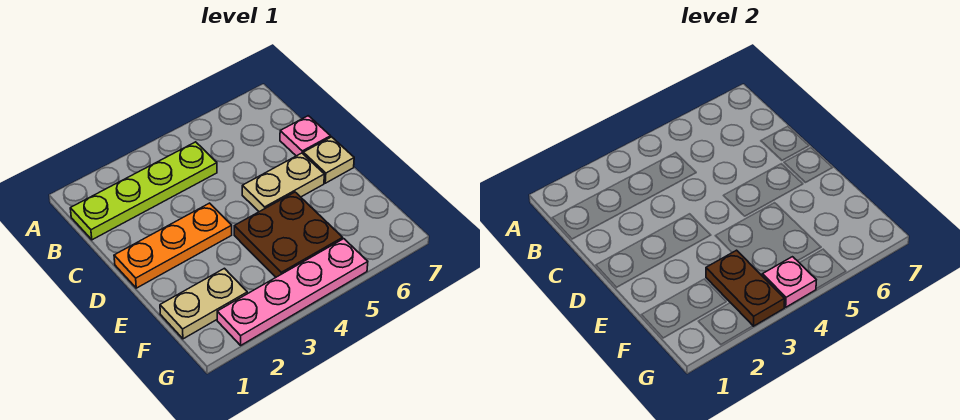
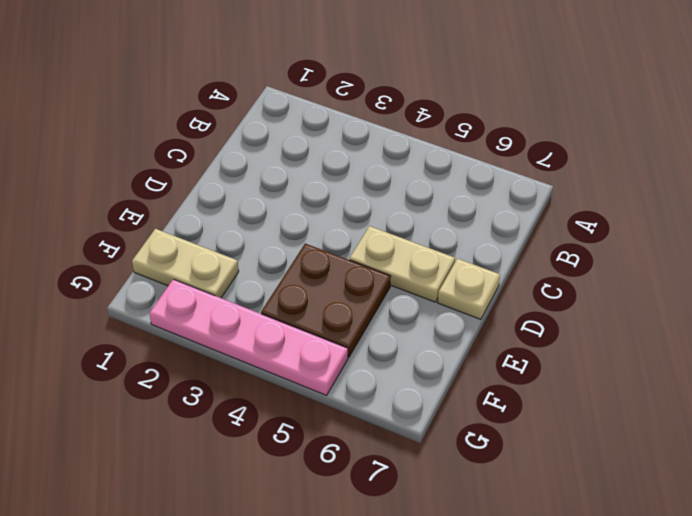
none -> lime plate B1:B4 level 1
none -> pink plate C7 level 1

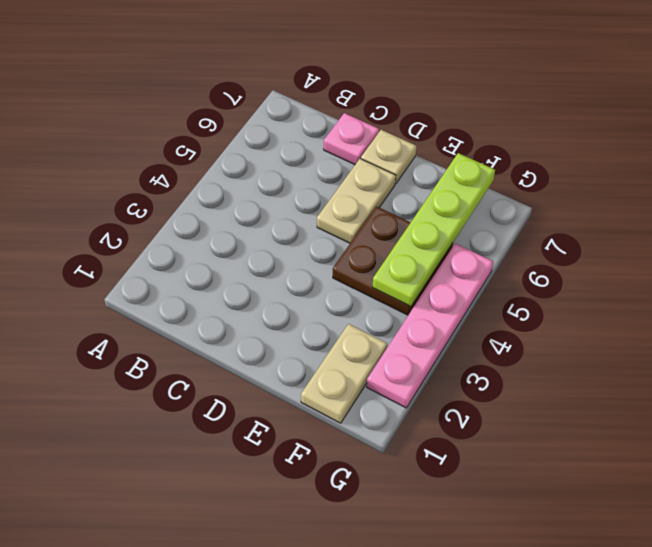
lime plate F4:F7 level 2 -> lime plate B1:B4 level 1
none -> orange plate D1:D3 level 1
none -> brown plate F3:G3 level 2

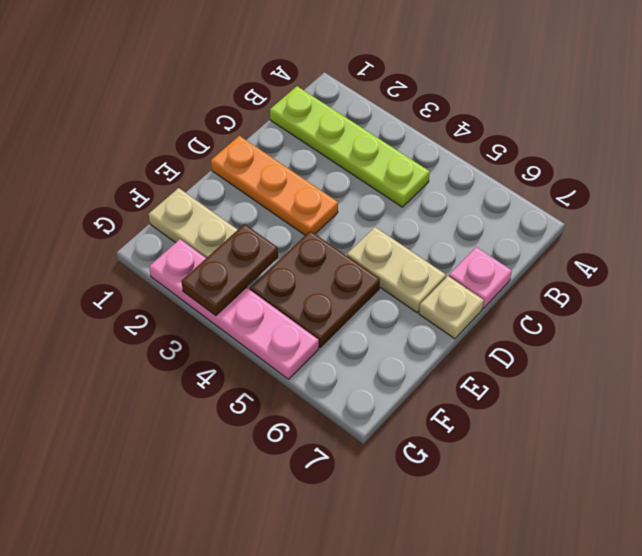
none -> pink plate G4 level 2

